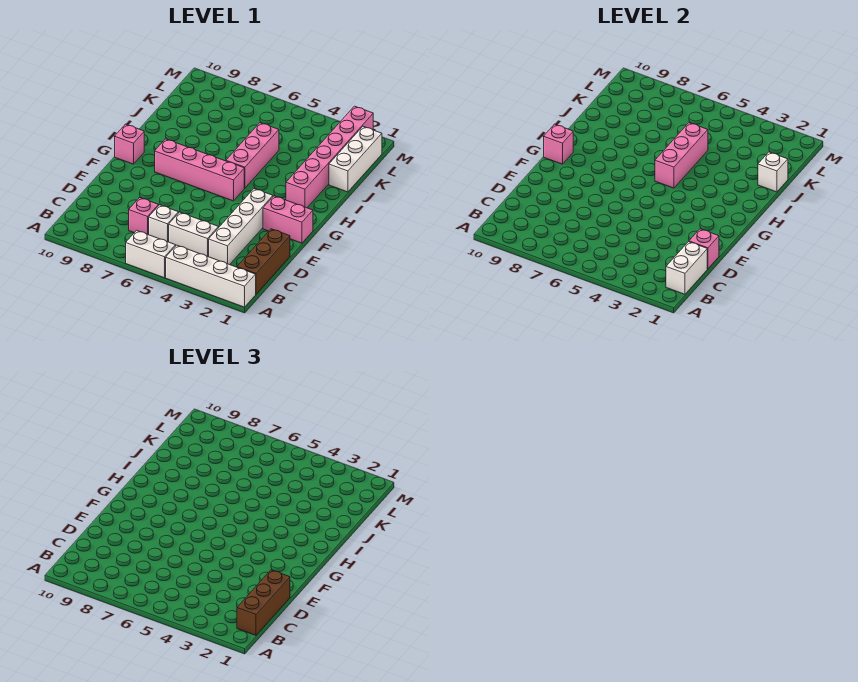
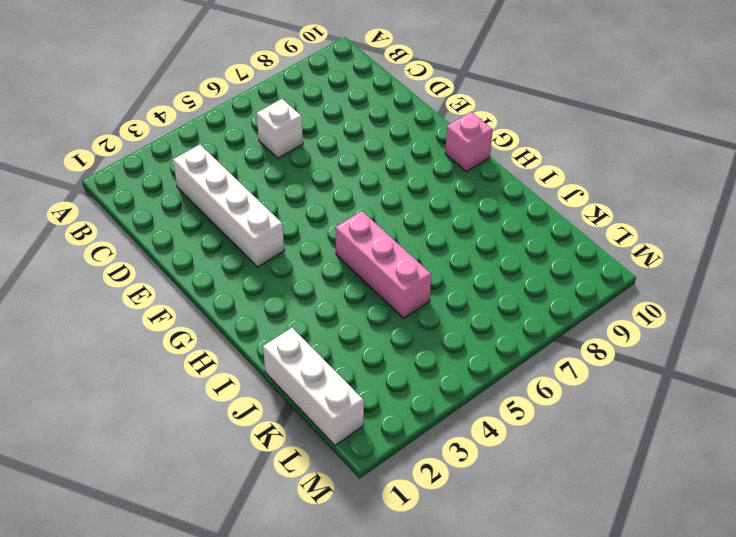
none -> white brick A1:A4 level 1
none -> white brick A5:A6 level 1
none -> brown brick B1:D1 level 1

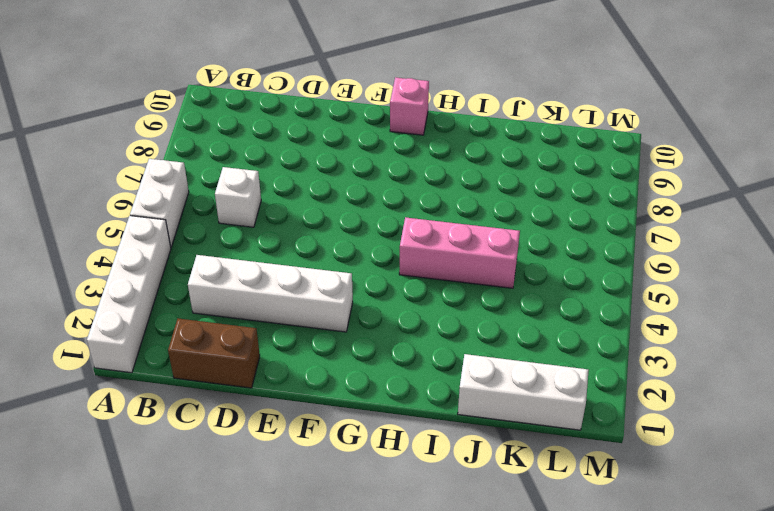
brown brick C1:D1 level 1 -> brown brick B1:D1 level 1
none -> white brick C4:C5 level 1
none -> pink brick C7 level 1
none -> pink brick F1:F2 level 1

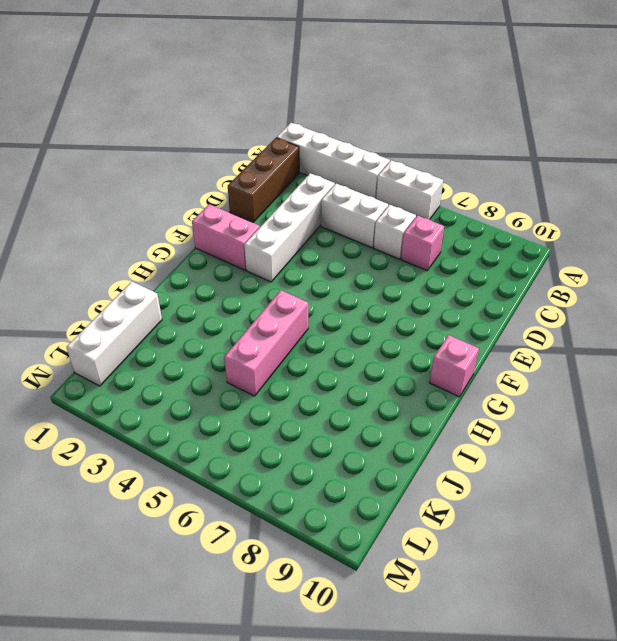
none -> pink brick G5:G8 level 1
none -> pink brick H2:M2 level 1
none -> white brick B1:C1 level 2

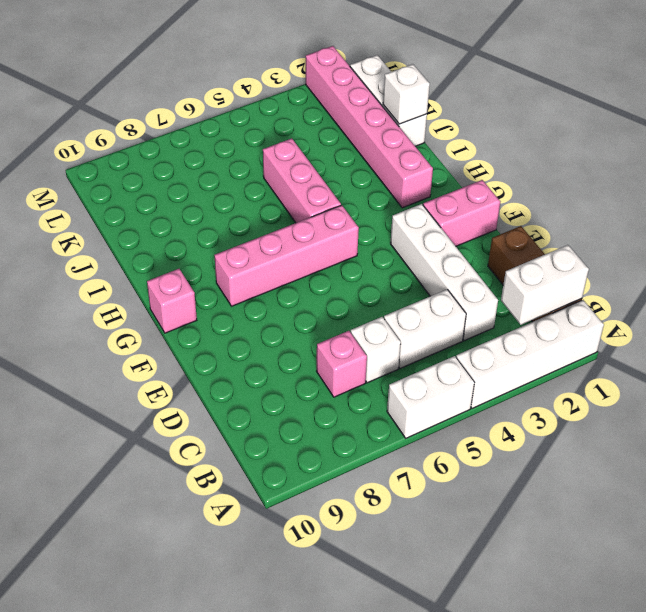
white brick B1:B2 level 2 -> white brick B1:C1 level 2
none -> pink brick D1 level 2
none -> pink brick G10 level 2
none -> pink brick H5:J5 level 2

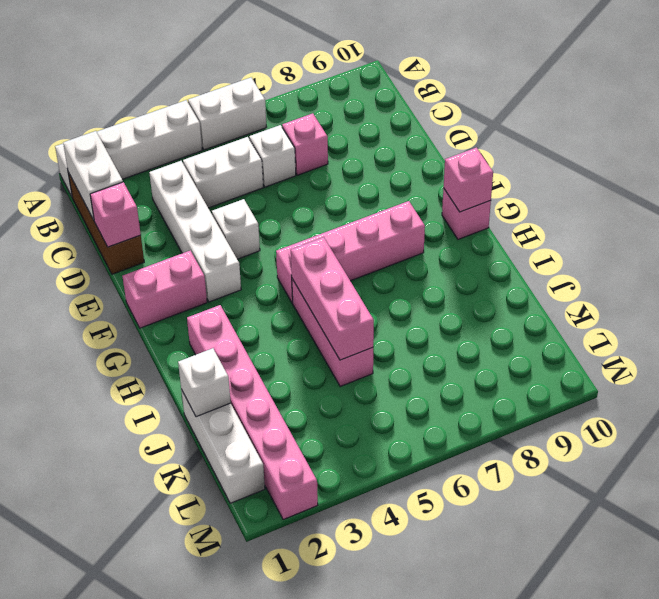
white brick E4 level 1 -> none
none -> brown brick B1:D1 level 3

